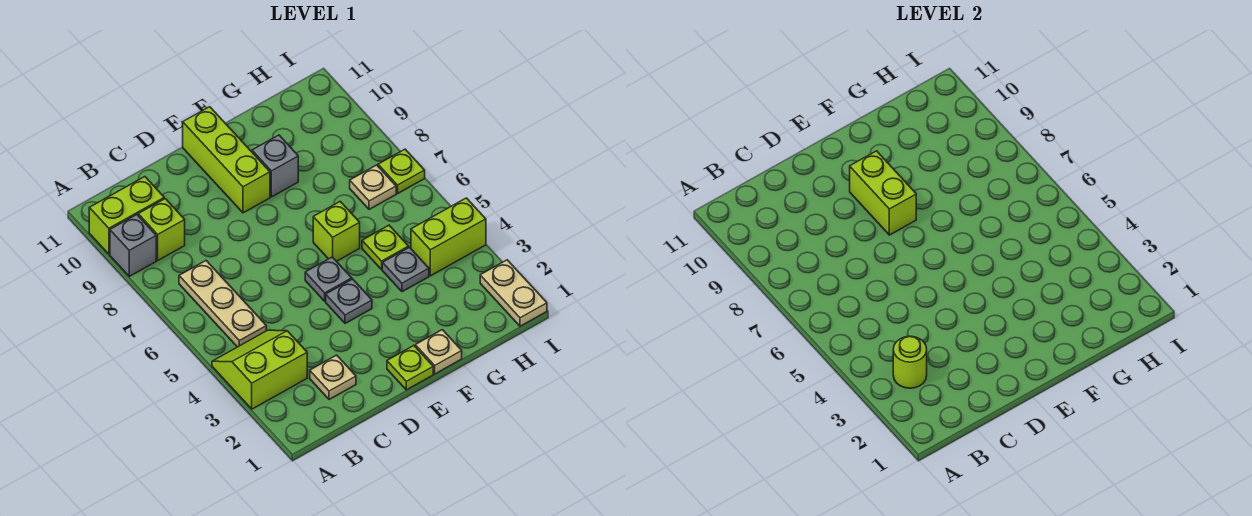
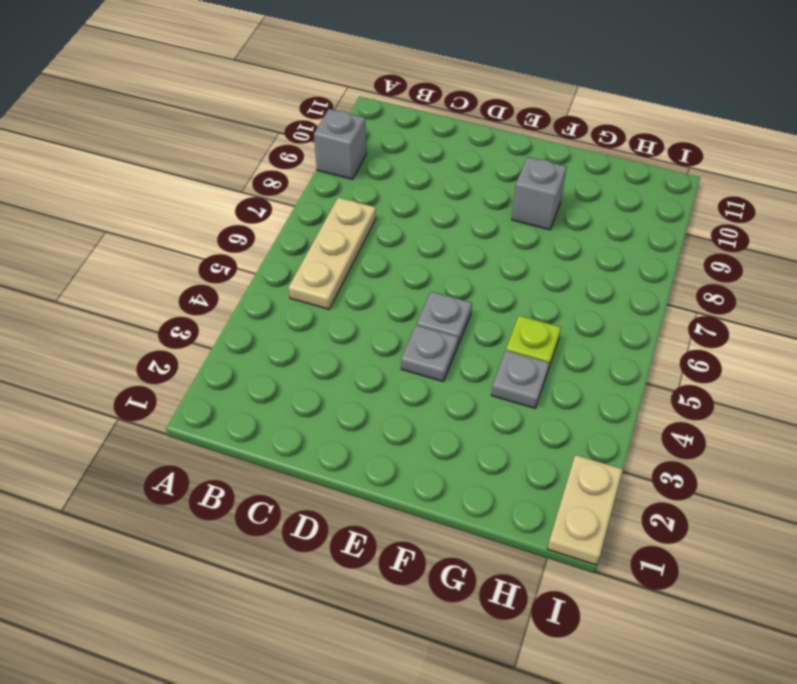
none -> lime slope A3:B4 level 1 top 3
none -> lime brick A10:B10 level 1
none -> lime brick B9 level 1

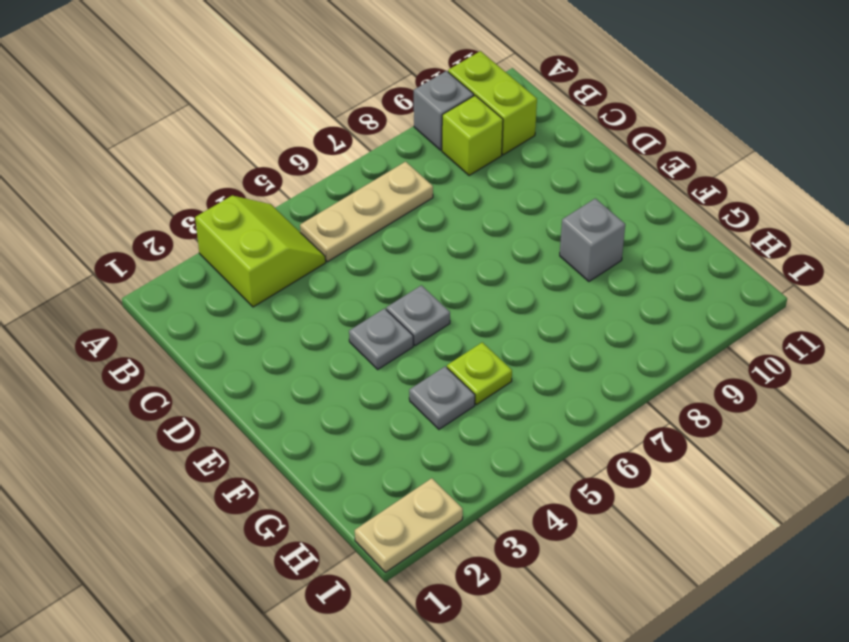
none -> tan plate C2 level 1
none -> lime plate E1 level 1
none -> lime brick E9:E11 level 1

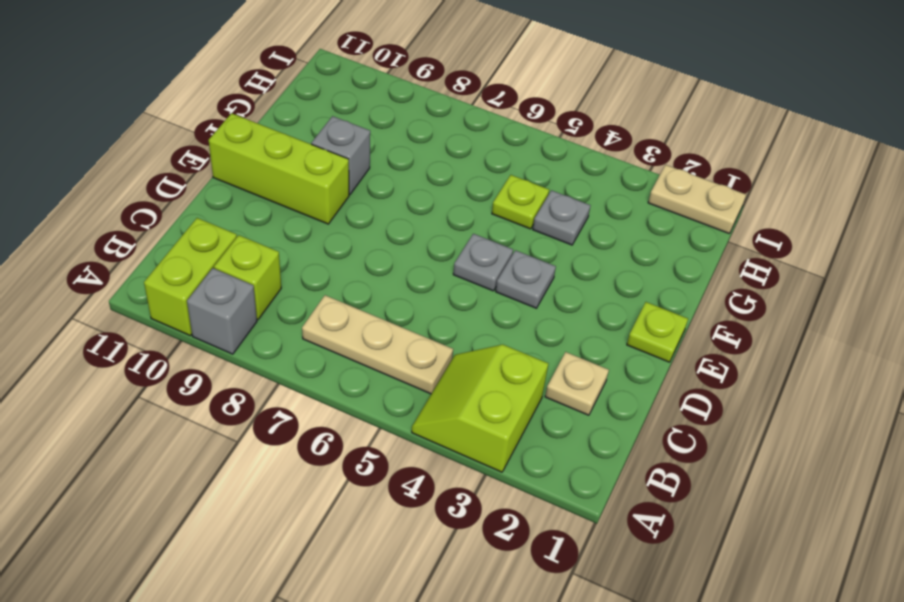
none -> tan plate F1 level 1
none -> lime brick F6 level 1
none -> lime brick H4:I4 level 1

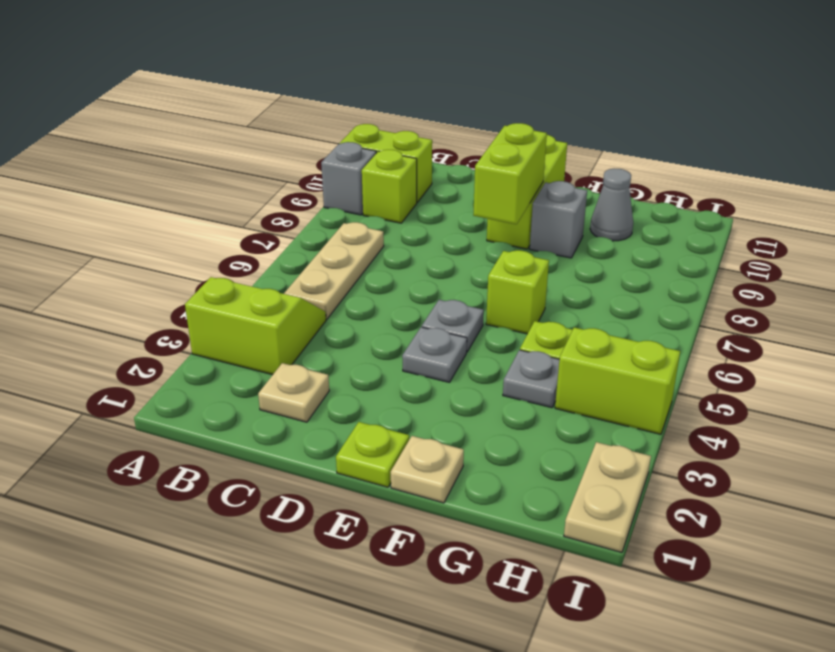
grey cone G10 level 1 -> none
none -> tan plate H7 level 1
none -> lime plate I7 level 1
none -> lime round brick B3 level 2

